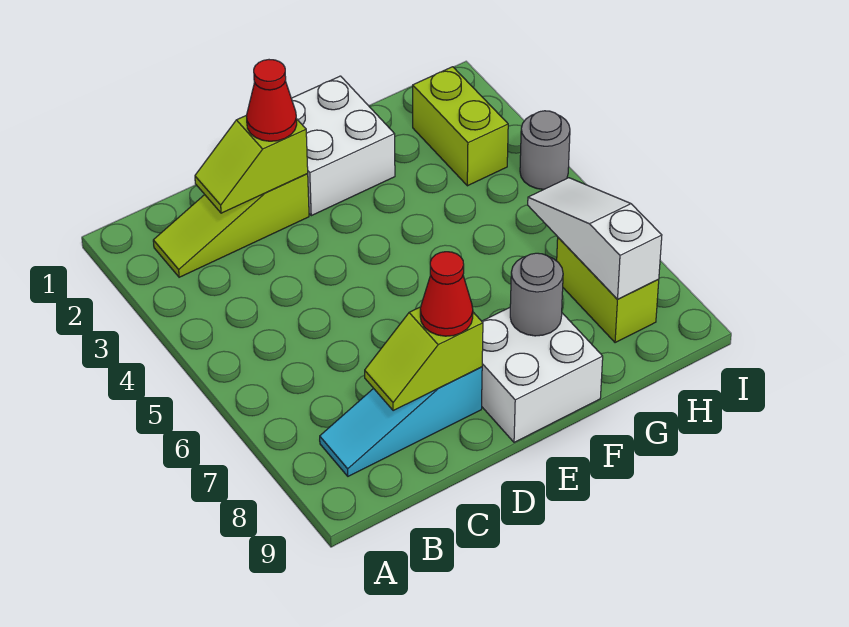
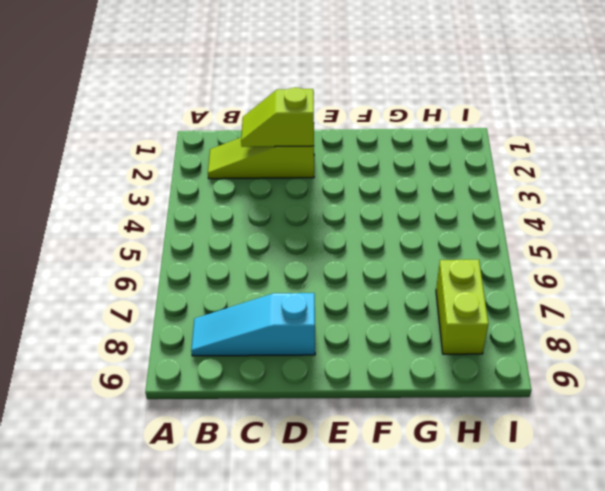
none -> white brick E1:F2 level 1
none -> white brick E8:F9 level 1
none -> lime brick H2:H3 level 1

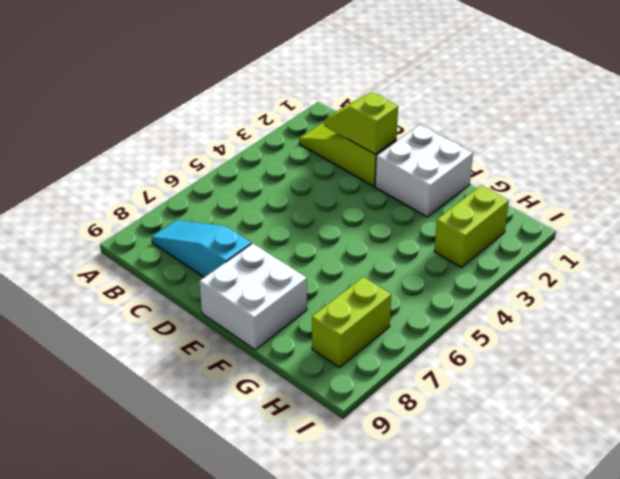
none -> grey round brick I4 level 1
none -> lime slope C8:D8 level 2 top D
none -> grey round brick F8 level 2

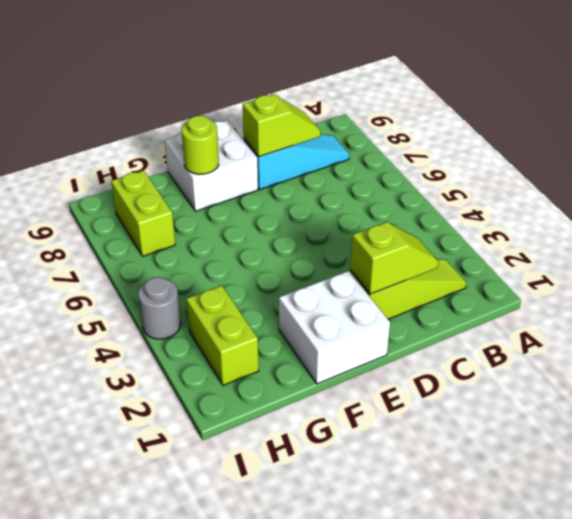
lime round brick F8 level 2 -> grey round brick F8 level 2
none -> white slope H6:H8 level 2 top 8
none -> red cone D2 level 3
none -> red cone D8 level 3

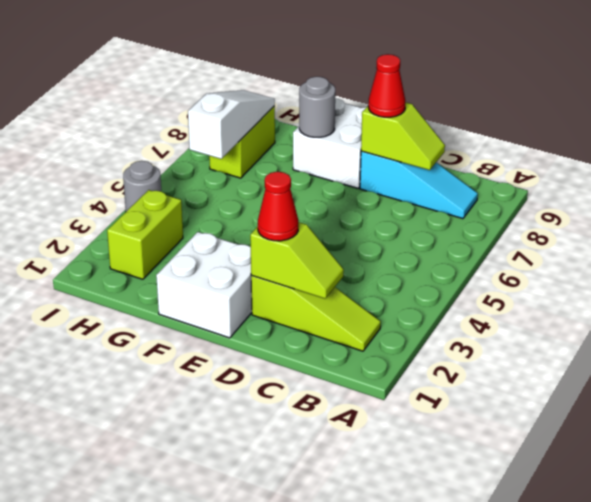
white slope H6:H8 level 2 top 6 -> white slope H6:H8 level 2 top 8

